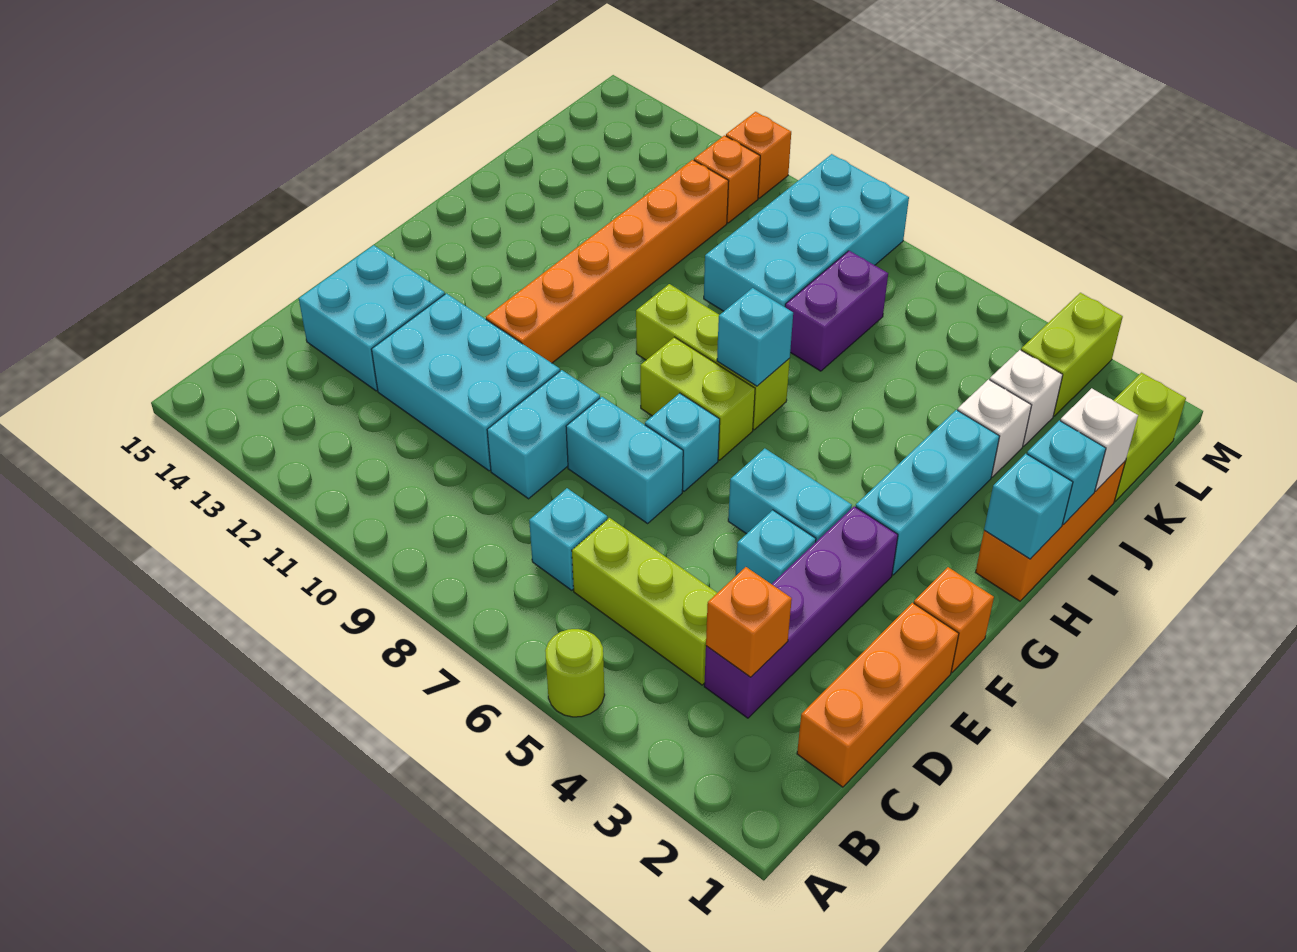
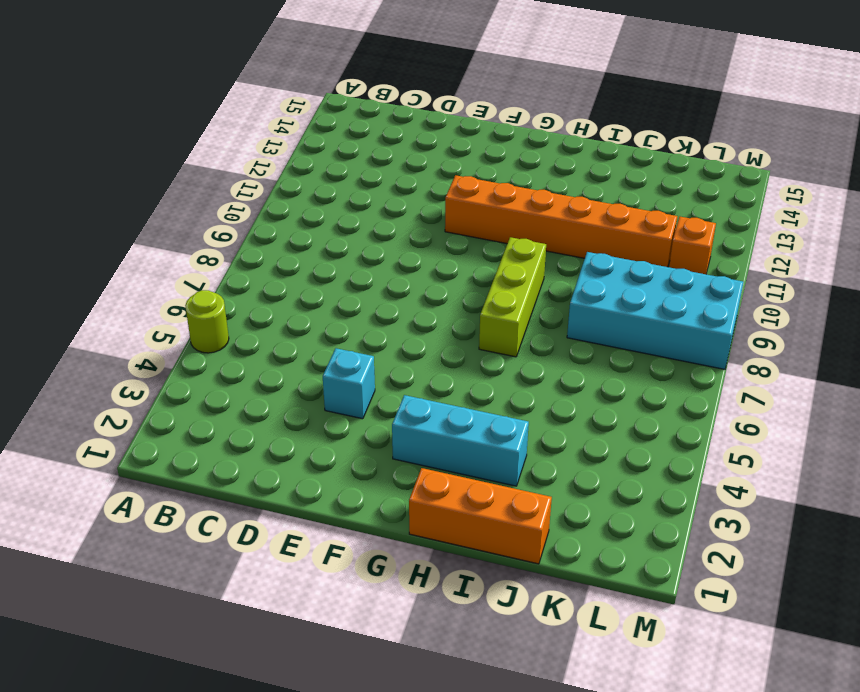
none -> orange brick C1:E1 level 1
none -> purple brick C3:F3 level 1
none -> lime brick C4:C6 level 1
none -> cyan brick C7 level 1

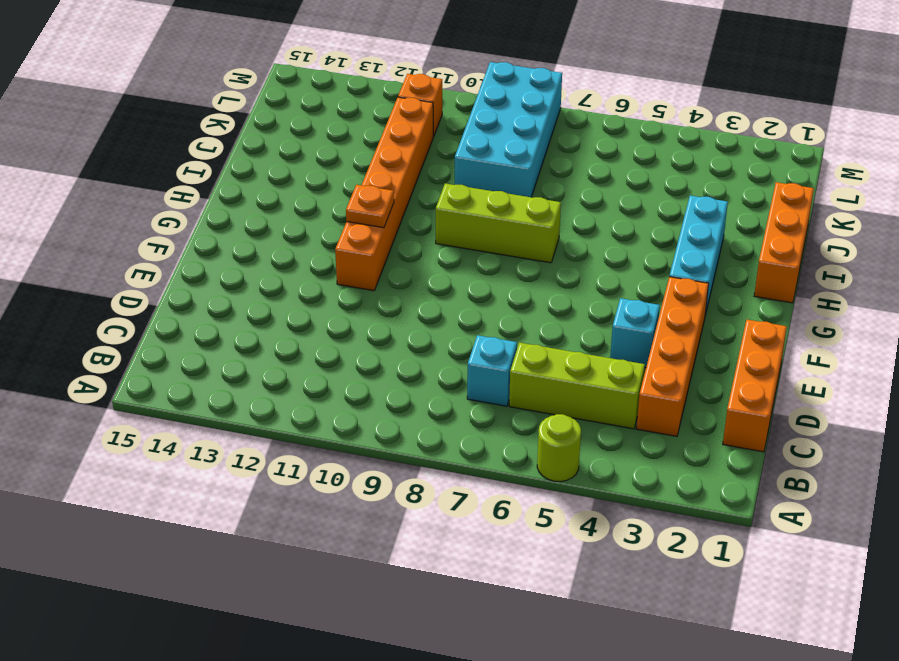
orange brick C3:F3 level 1 -> purple brick C3:F3 level 1
orange plate G11 level 2 -> none
none -> cyan brick D9:E9 level 1
none -> cyan brick D10:E12 level 1
none -> cyan brick D13:E14 level 1
none -> cyan brick E7:E8 level 1

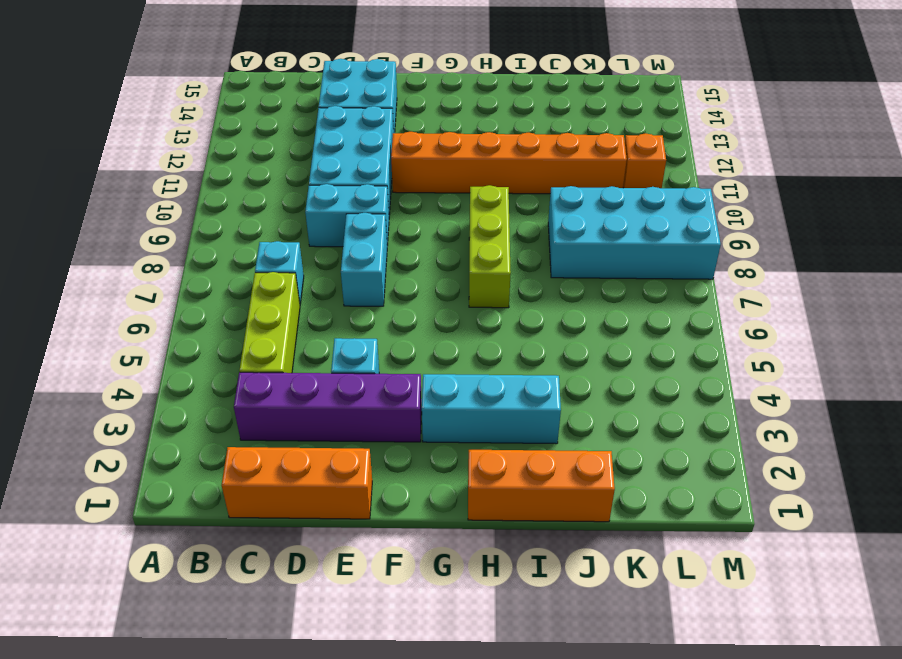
none -> lime round brick A5 level 1
none -> orange brick F1 level 1
none -> cyan brick F4:F5 level 1
none -> cyan brick F7 level 1

